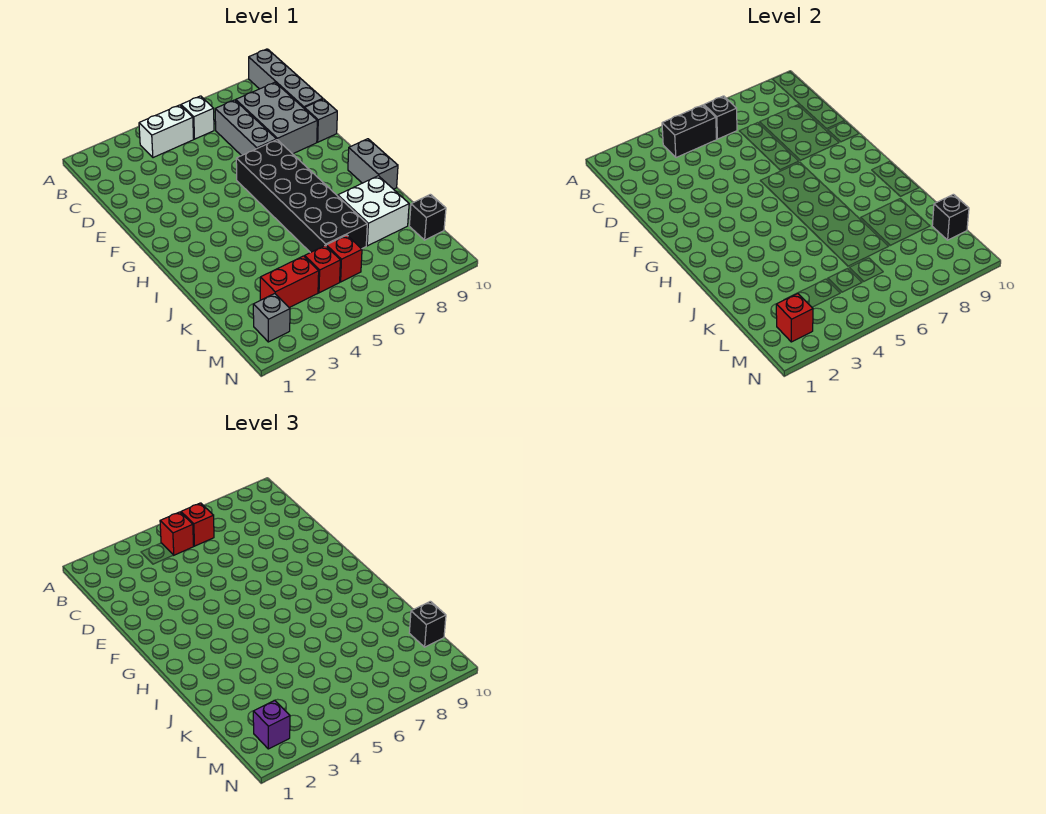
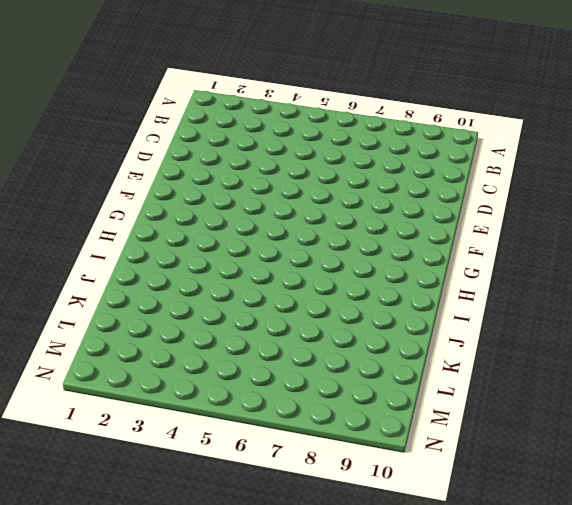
none -> grey brick A10:D10 level 1
none -> white brick B4:B5 level 1
none -> white brick B6 level 1

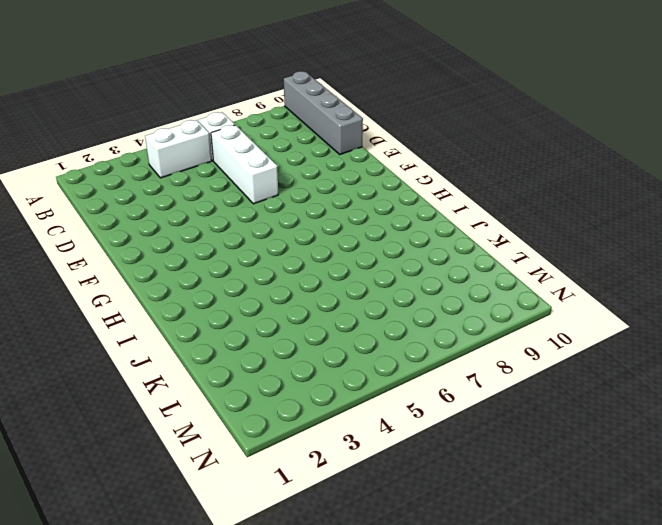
white brick C6:E6 level 1 -> none
none -> grey brick C7:E7 level 1
none -> grey brick C8:E9 level 1
none -> grey brick E10 level 1

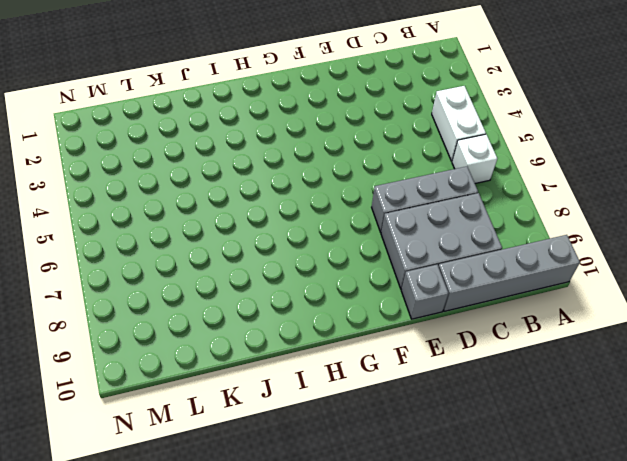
none -> black brick F6:K7 level 1
none -> grey brick H10:I10 level 1
none -> white brick J8:K9 level 1

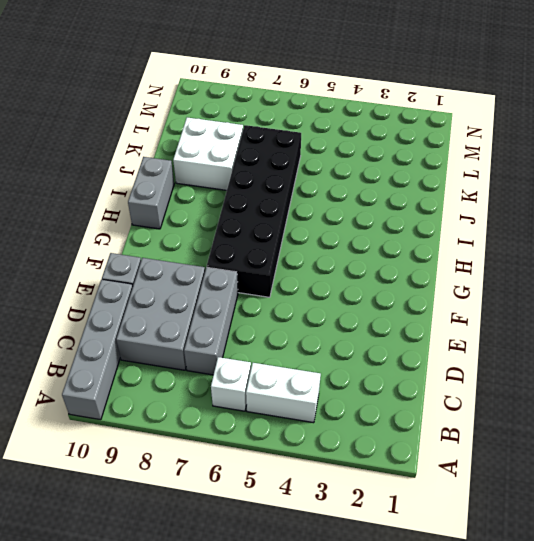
none -> red brick L3:L4 level 1
none -> red brick L5 level 1
none -> red brick L6 level 1

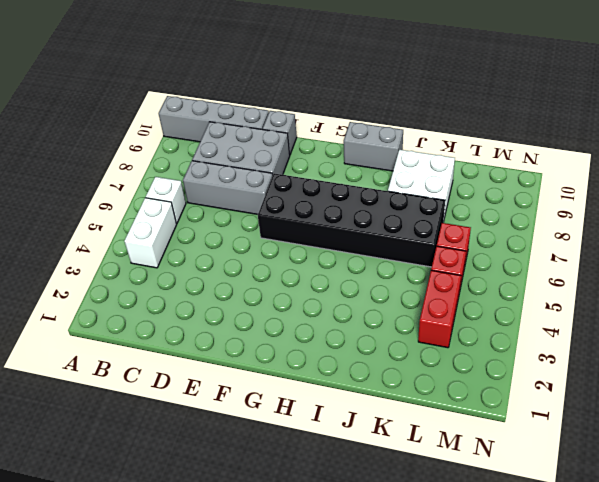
none -> black brick L10 level 1
none -> grey brick M2 level 1
none -> black brick B4:B5 level 2

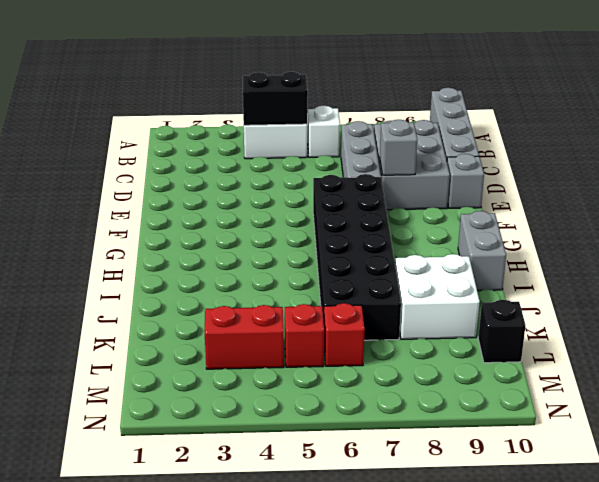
grey brick E8 level 2 -> grey brick M2 level 1
none -> black brick B6 level 2
none -> black brick L10 level 2
none -> red brick M2 level 2

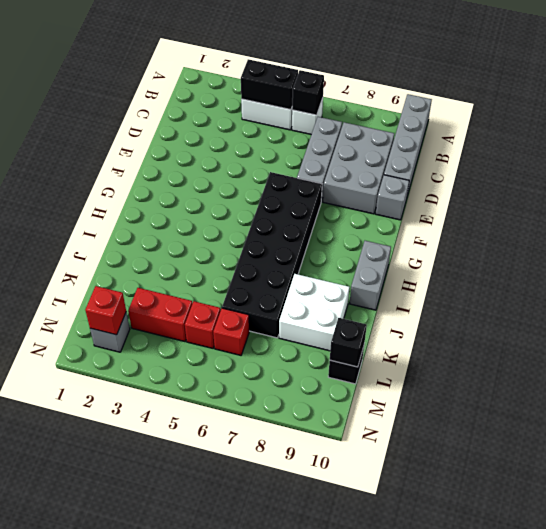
none -> red brick B5 level 3
none -> red brick B6 level 3
none -> black brick L10 level 3

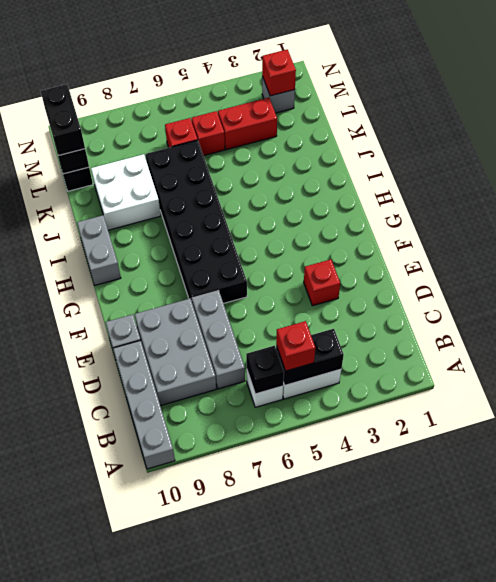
red brick E3 level 1 -> red brick B6 level 3
black brick L10:M10 level 3 -> black brick L10 level 3
none -> purple brick M2 level 3

